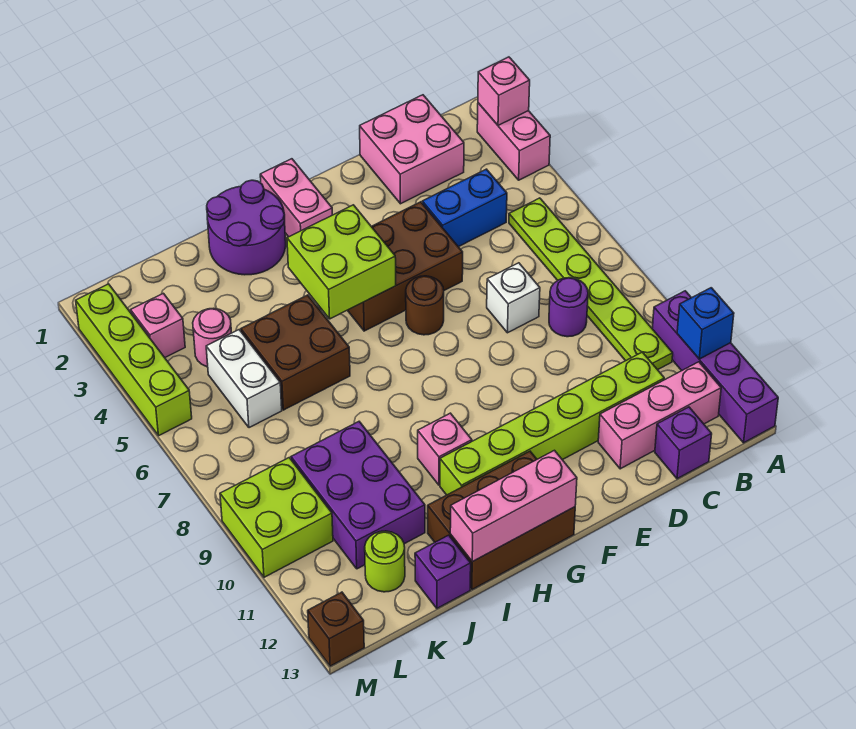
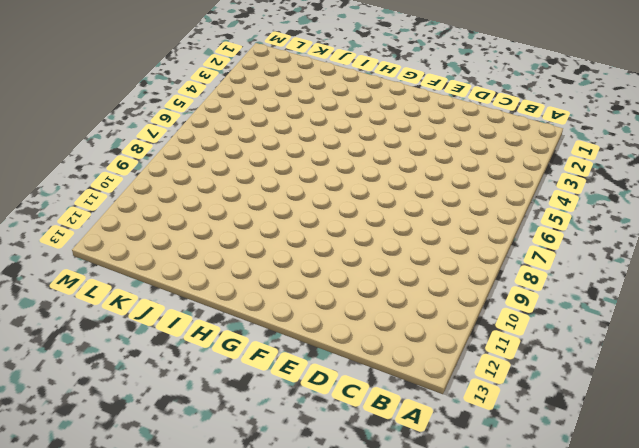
none -> pink brick A2:A3 level 1
none -> purple brick A10:A13 level 1
none -> lime plate B5:B10 level 1
none -> pink brick B12:D12 level 1

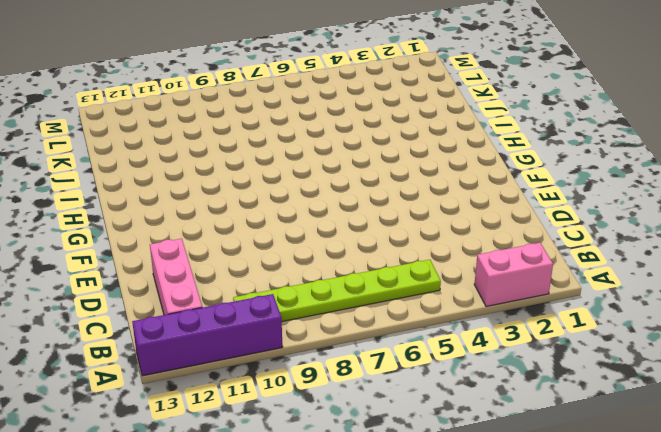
none -> pink brick C1:D2 level 1
none -> blue brick C4:D4 level 1
none -> purple round brick C8 level 1
none -> lime brick C11:H11 level 1

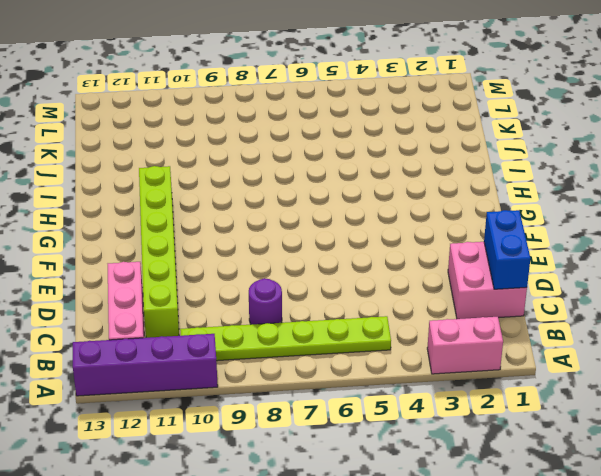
blue brick C1:D1 level 2 -> blue brick C4:D4 level 1
none -> purple brick C13 level 1
none -> white brick D7 level 1
none -> brown brick E4:G5 level 1
none -> brown round brick F6 level 1

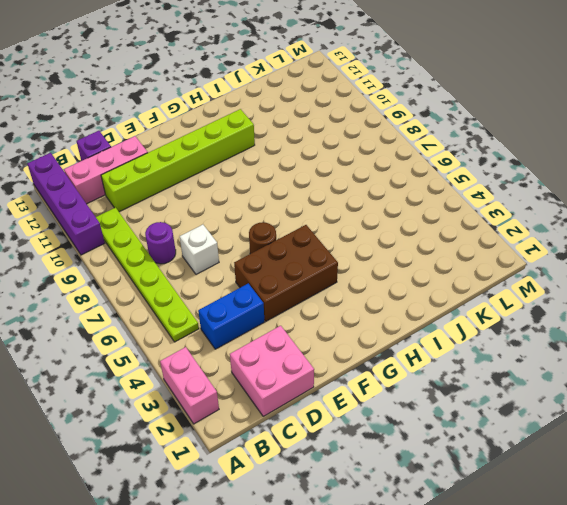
none -> pink brick G1:G2 level 1
none -> brown brick G12:I13 level 1
none -> purple round brick H1:I2 level 1
none -> pink brick H10 level 1

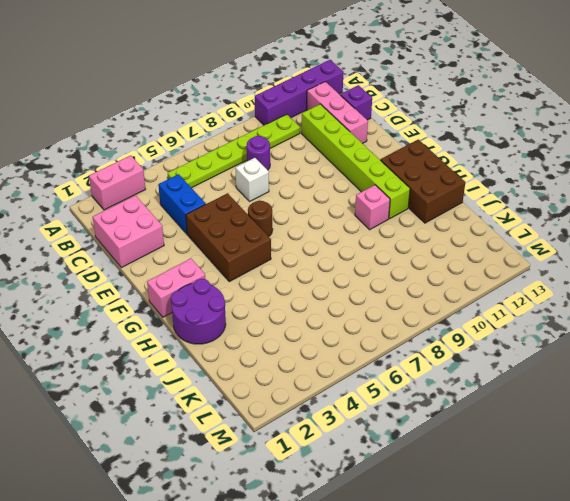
none -> brown brick I5:J6 level 1
none -> purple brick J9:K11 level 1
none -> purple brick J13 level 1
none -> pink round brick K4 level 1

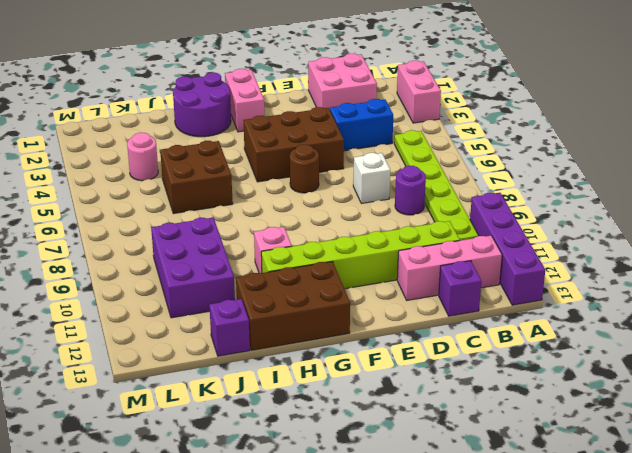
none -> white brick K5:K6 level 1
none -> lime round brick K12 level 1
none -> pink brick L3 level 1
none -> lime brick L9:M10 level 1

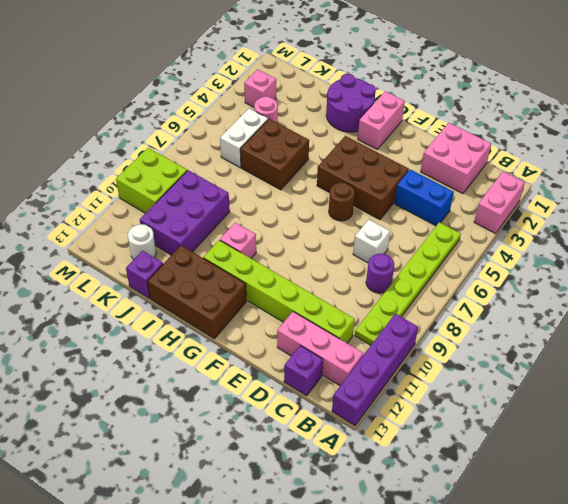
white round brick K12 level 1 -> lime round brick K12 level 1
none -> lime brick M2:M5 level 1
none -> brown brick M13 level 1
none -> pink brick A2 level 2
none -> blue brick A11 level 2

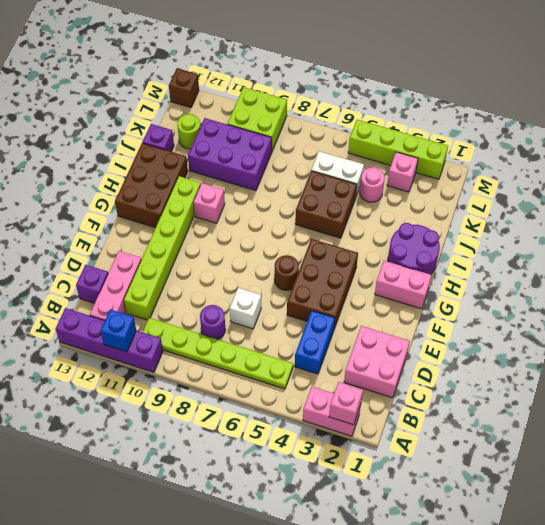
none -> lime brick G4:H5 level 2
none -> pink brick G13:I13 level 2

